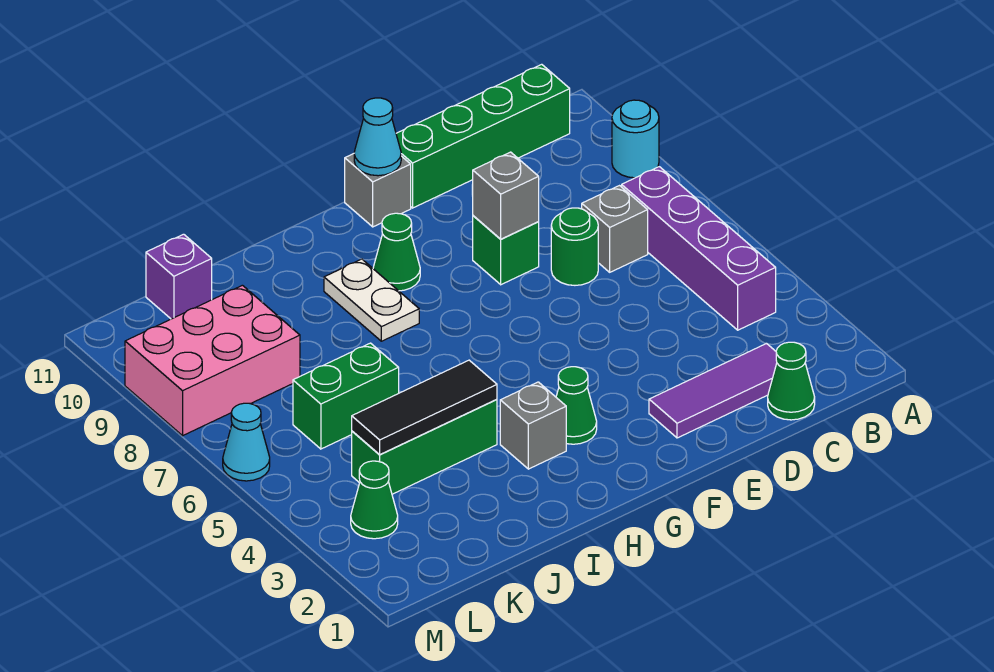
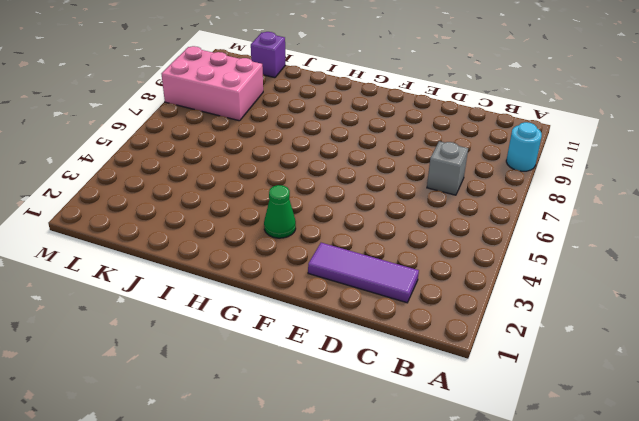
none -> purple brick B4:B7 level 1
none -> green brick B11:E11 level 1
none -> green cone C1 level 1

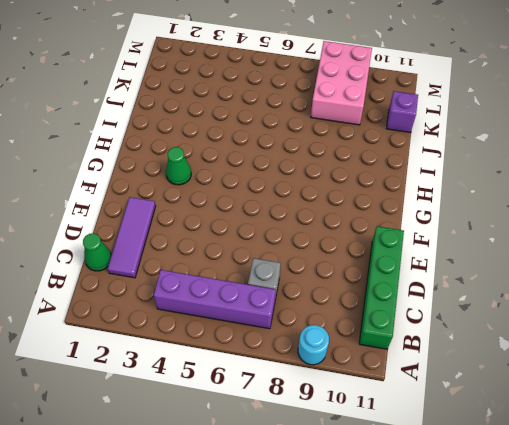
none -> green round brick D7 level 1
none -> green brick E8 level 1
none -> grey brick F11 level 1

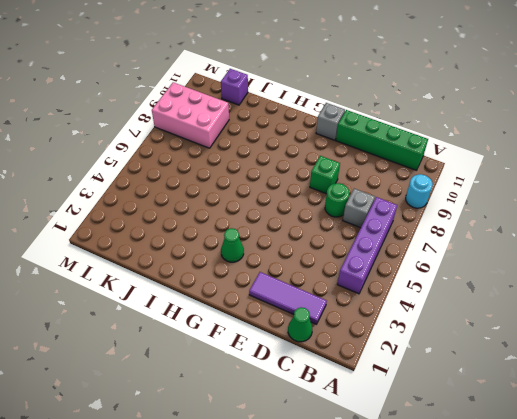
none -> green cone G9 level 1
none -> grey brick H3 level 1
none -> white plate H8:H9 level 1

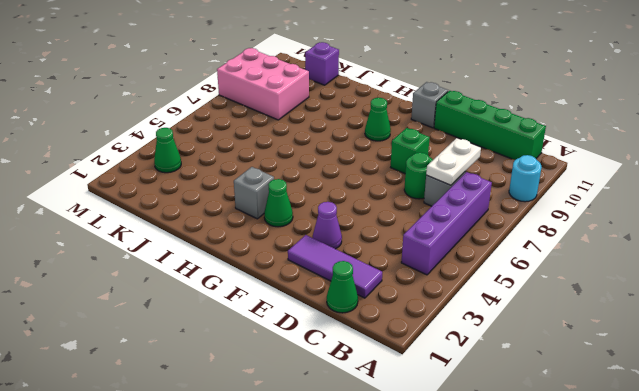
white plate C7:C8 level 2 -> white plate H8:H9 level 1
purple cone E3 level 1 -> none
none -> green brick I4:K4 level 1
none -> green brick J6:K6 level 1
none -> cyan cone M6 level 1

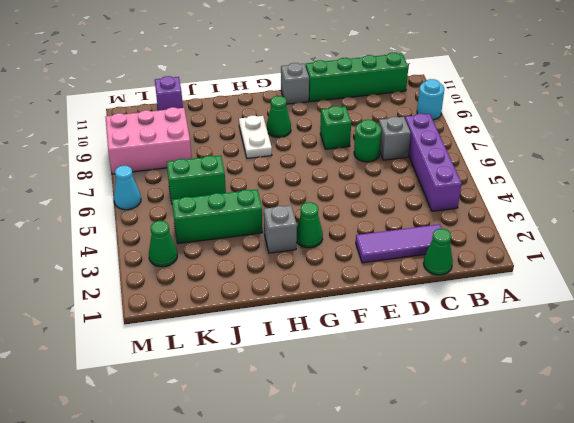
none -> grey brick E8 level 2
none -> cyan cone F11 level 2
none -> black tile I4:K4 level 2

